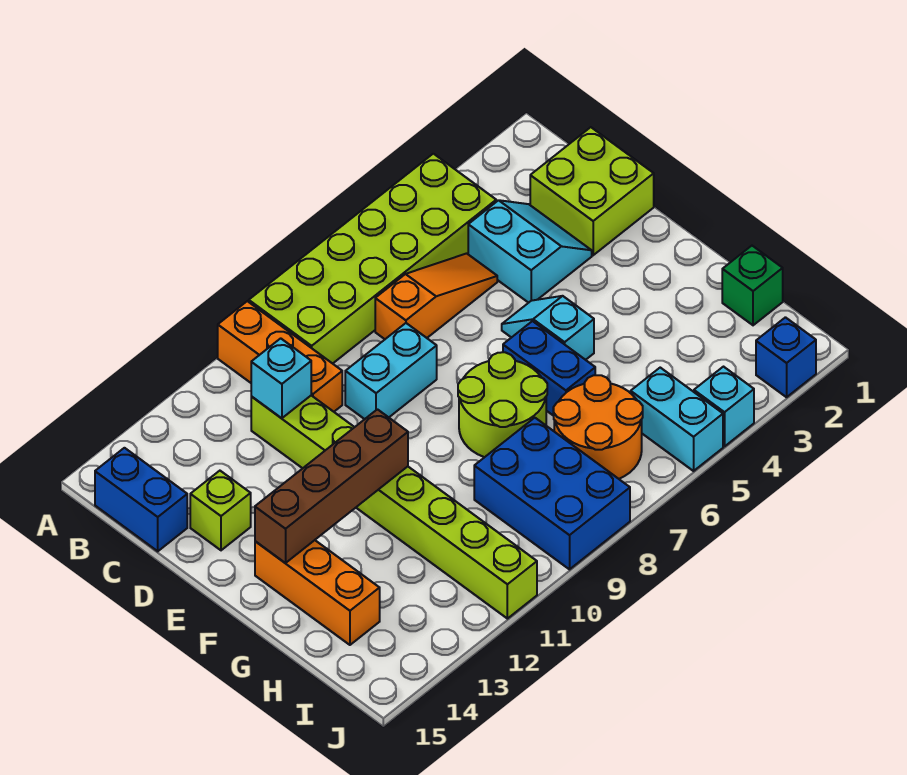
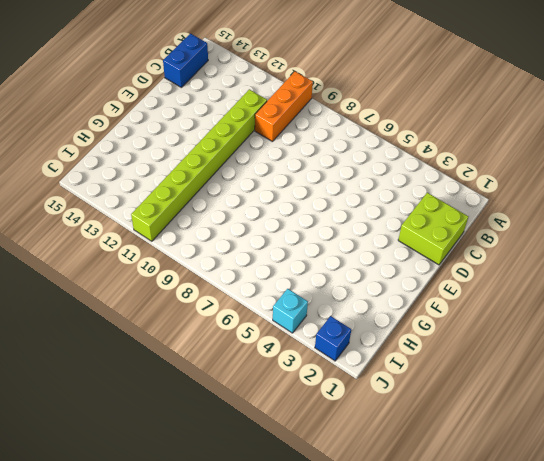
none -> lime brick A4:B9 level 1
none -> cyan slope C3:D4 level 1 top 4
none -> orange slope C5:C7 level 1 top 7

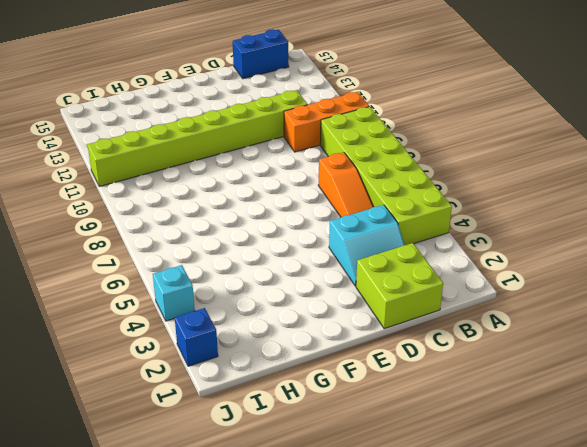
none -> cyan brick D8:D9 level 1
none -> lime brick D14 level 1
none -> cyan slope E5:F5 level 1 top F

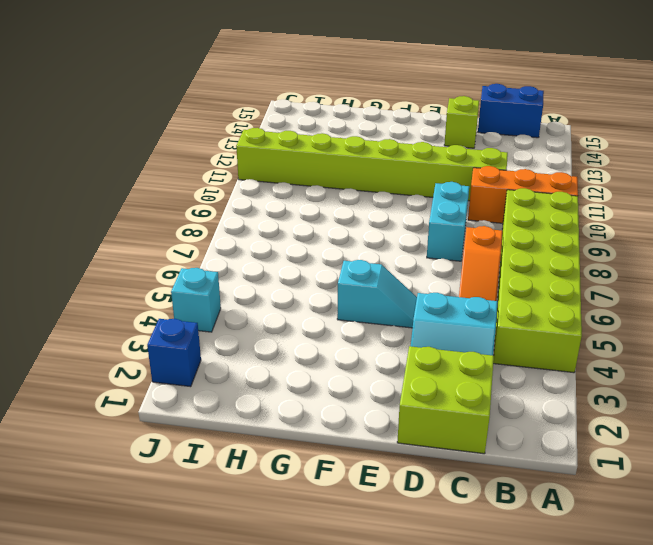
none -> blue brick F6:G6 level 1
none -> lime round brick F7:G8 level 1
none -> orange brick F14:H14 level 1

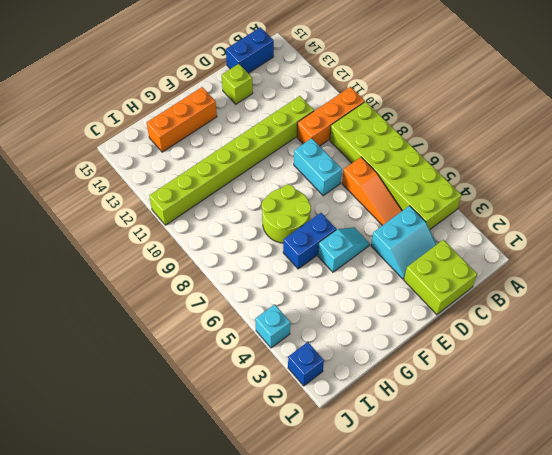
none -> green brick H1 level 1
none -> orange round brick H6:I7 level 1
none -> blue brick H8:J9 level 1

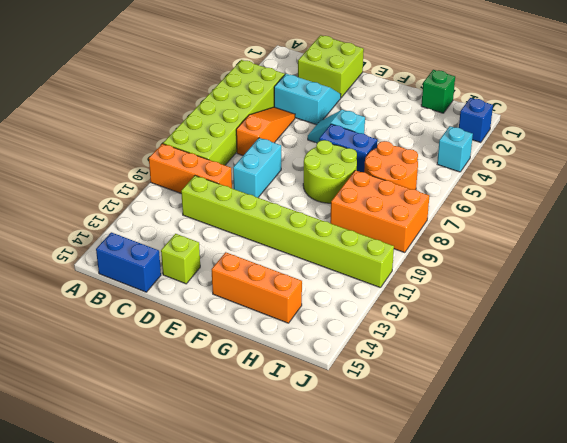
orange brick H8:J9 level 1 -> blue brick H8:J9 level 1
none -> cyan brick I5:J5 level 1
none -> cyan brick C11 level 2
none -> brown brick F11:F14 level 2

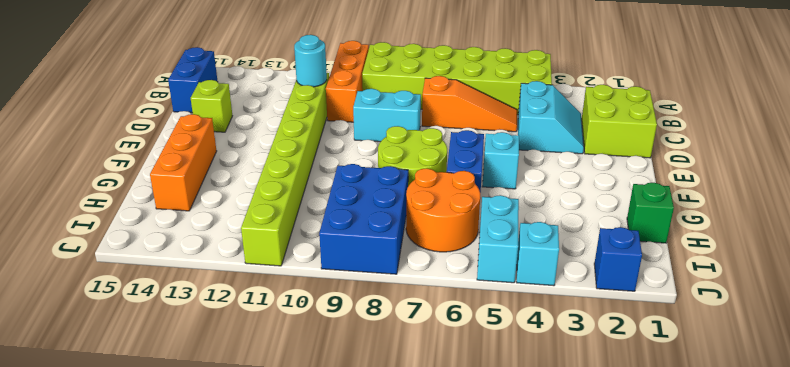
cyan round brick C11 level 2 -> cyan brick C11 level 2
none -> brown brick F11:F14 level 2

